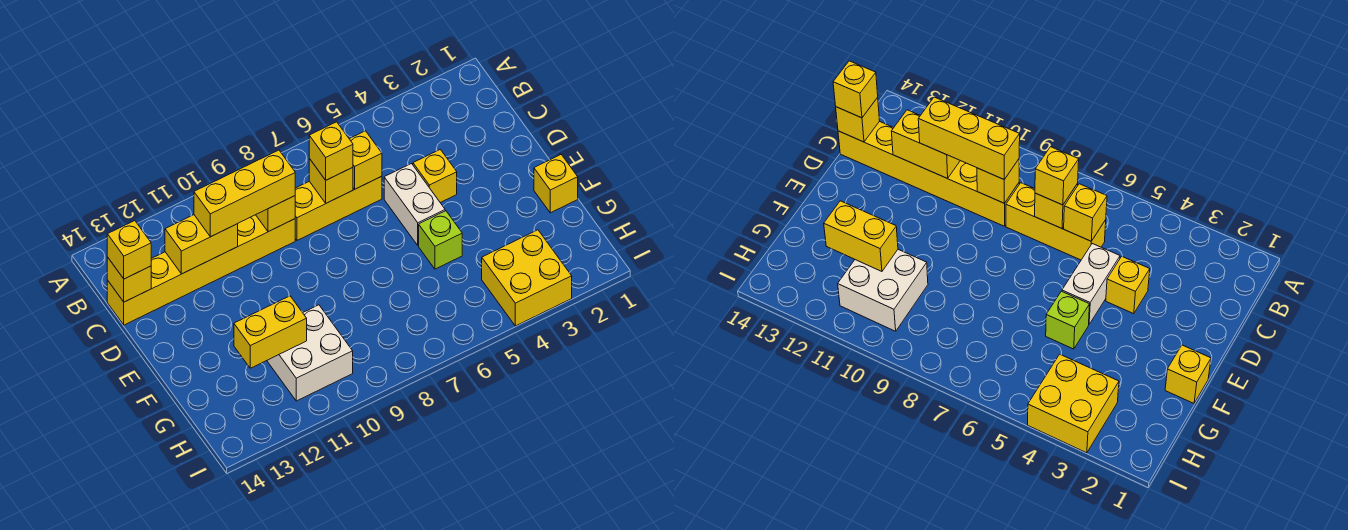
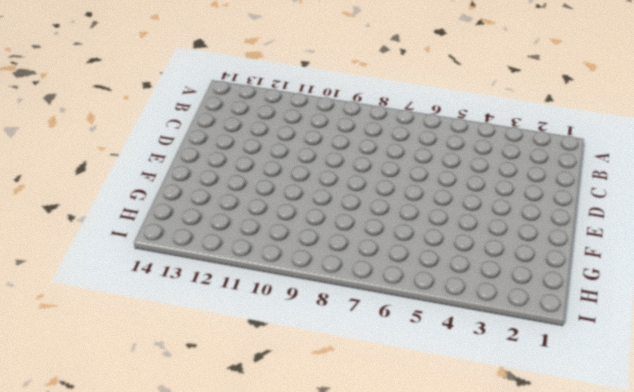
none -> yellow brick C6:C8 level 1
none -> yellow brick C9:C14 level 1
none -> yellow brick D4 level 1

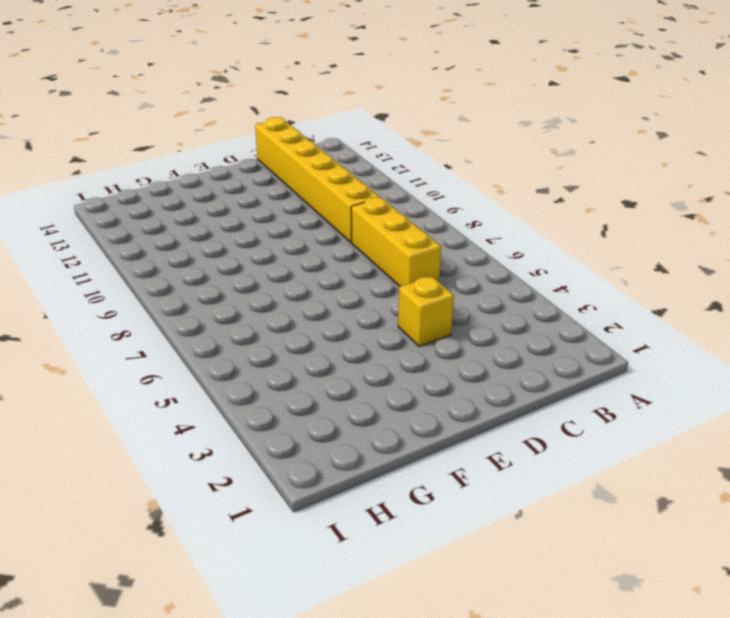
none -> white brick D5:E5 level 1
none -> yellow brick F1 level 1
none -> lime brick F5 level 1

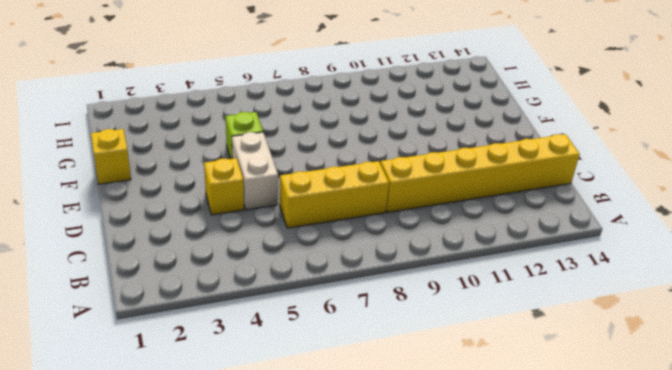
none -> white brick G10:H11 level 1
none -> yellow brick H3:I4 level 1
none -> yellow brick C6 level 2

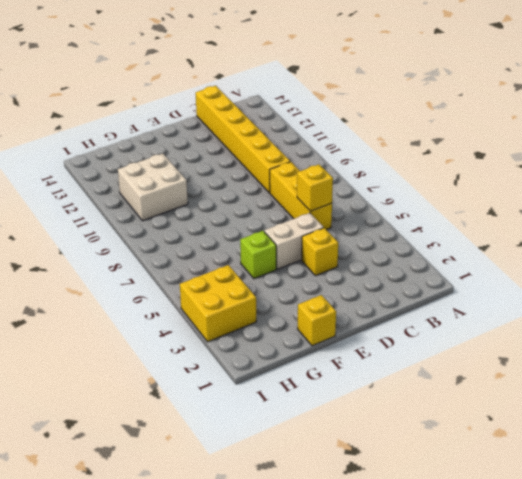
none -> yellow brick C7 level 2
none -> yellow brick C9 level 2
none -> yellow brick C11:C12 level 2

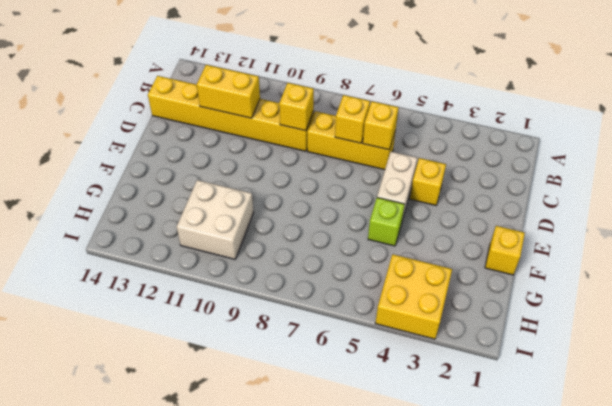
none -> yellow brick C14 level 2
none -> yellow brick G11:G12 level 2
none -> yellow brick C7 level 3

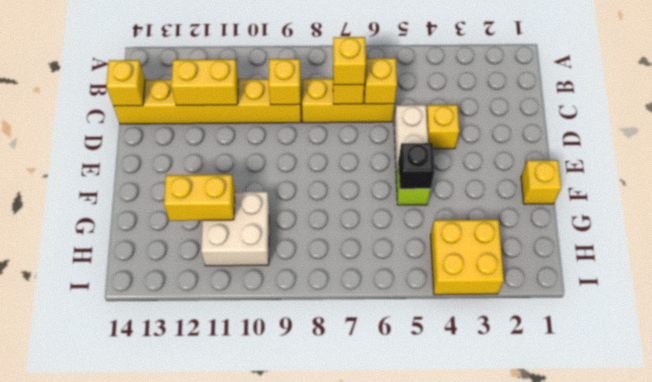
black brick F5 level 2 -> none
none -> yellow brick C9:C11 level 3
none -> yellow brick C14 level 3

